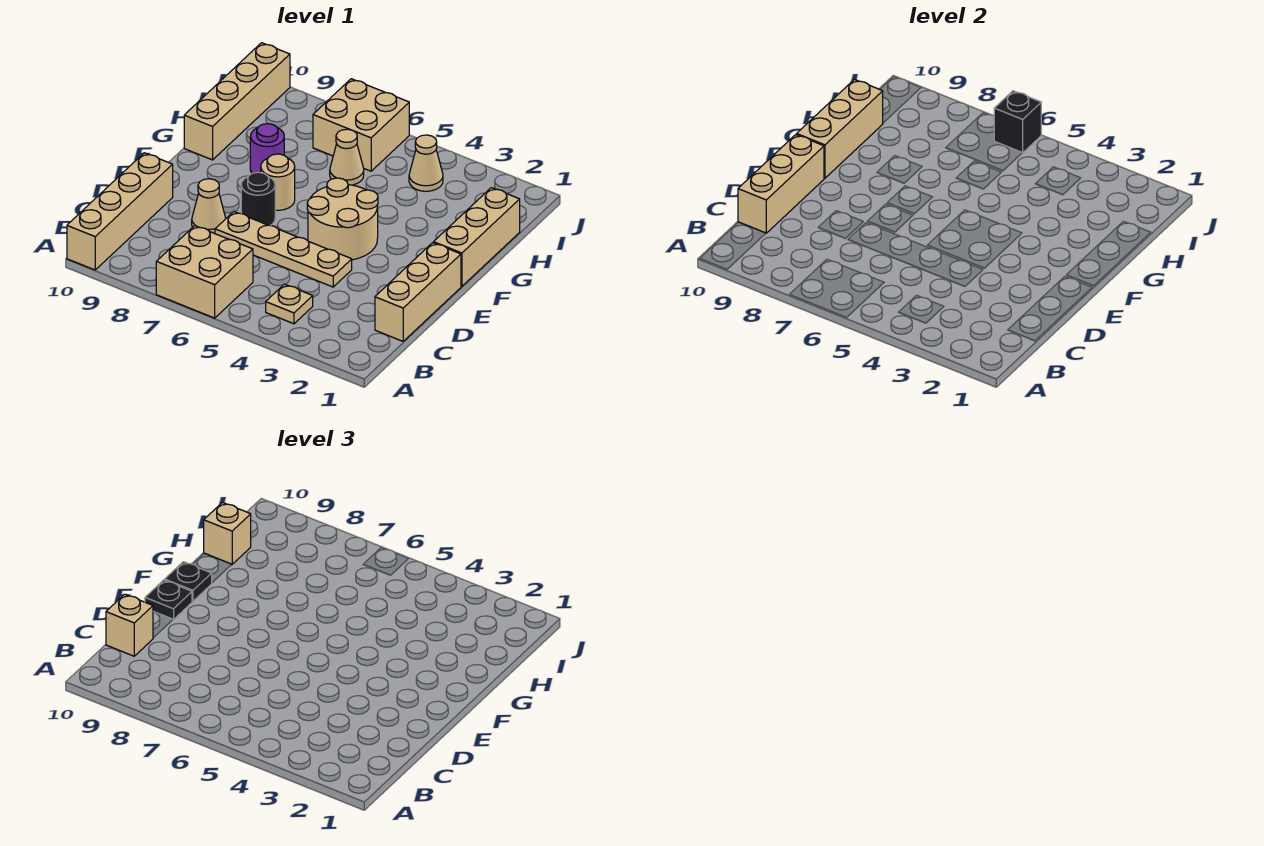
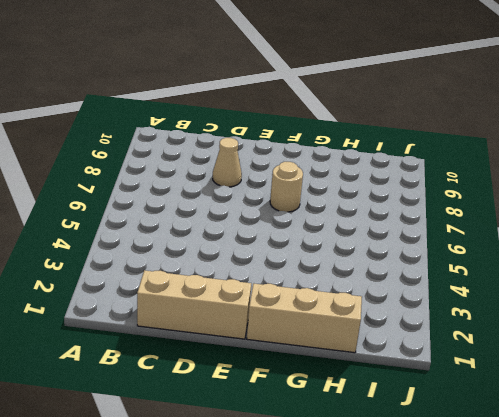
none -> tan brick A6:B7 level 1
none -> tan brick A10:D10 level 1
none -> tan plate B4 level 1

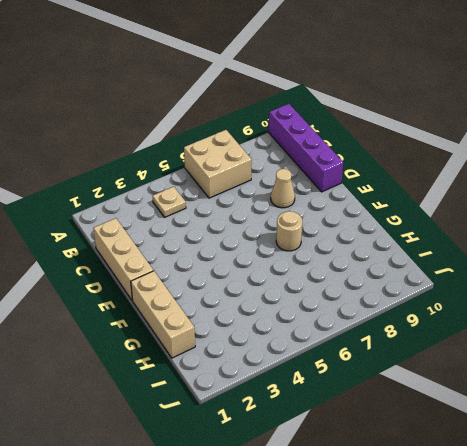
purple brick A10:D10 level 1 -> tan brick A10:D10 level 1
none -> tan plate D4:D7 level 1
none -> tan round brick E4:F5 level 1
none -> black round brick E7 level 1

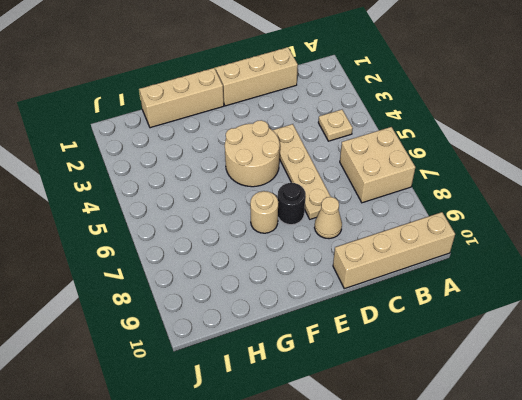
none -> purple round brick G8 level 1
none -> tan brick G10:J10 level 1
none -> tan cone H6 level 1

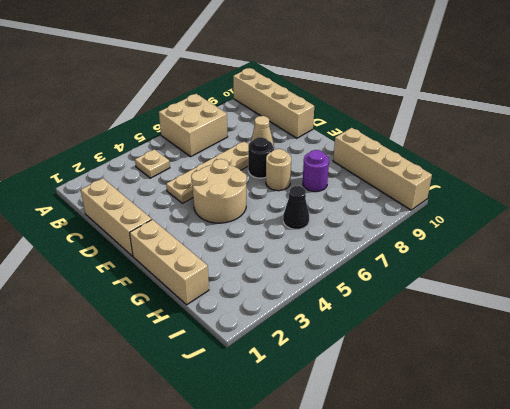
black cone H6 level 1 -> tan cone H6 level 1
none -> tan cone I4 level 1
none -> tan brick I6:J7 level 1
none -> tan brick C10:E10 level 2

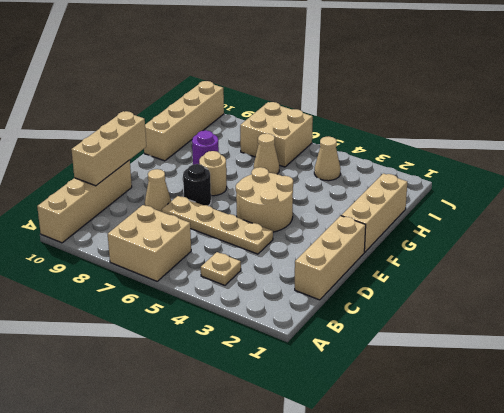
none -> tan brick F10:H10 level 2
none -> black brick J6 level 2
none -> tan brick C10 level 3

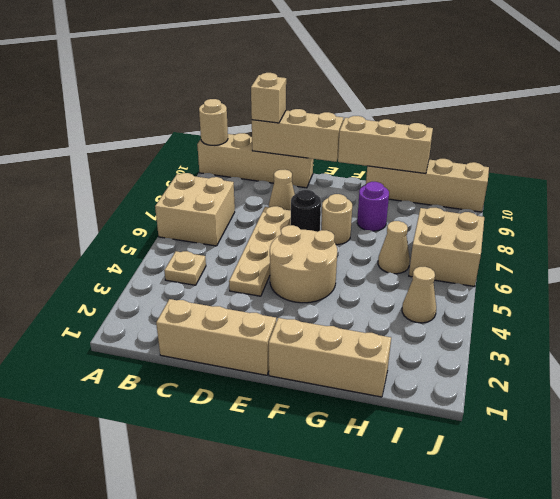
tan round brick A10 level 2 -> none
none -> black brick J6 level 2
none -> black plate E10 level 3
none -> black plate F10 level 3

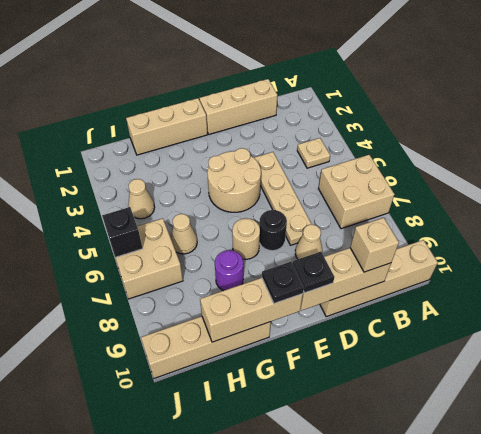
none -> tan brick H10 level 3

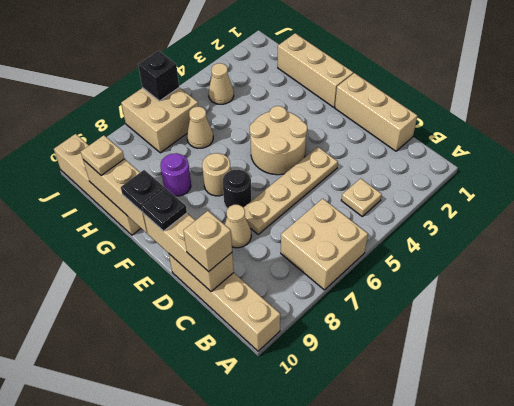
tan plate H10 level 3 -> tan brick H10 level 3

